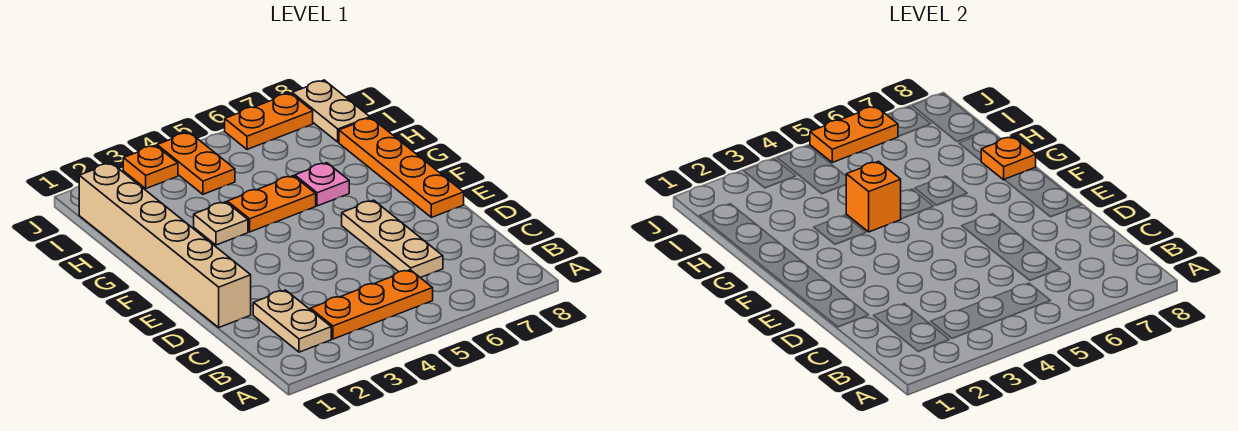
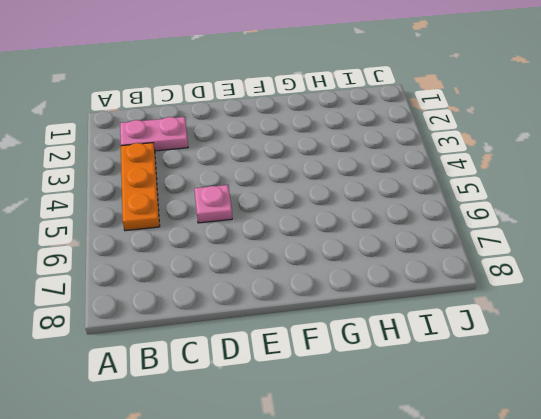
pink plate B2:C2 level 1 -> tan plate B2:C2 level 1
pink plate D5 level 1 -> pink plate G6 level 1
none -> tan plate C6:E6 level 1
none -> tan brick D1:I1 level 1
none -> orange plate E8:H8 level 1

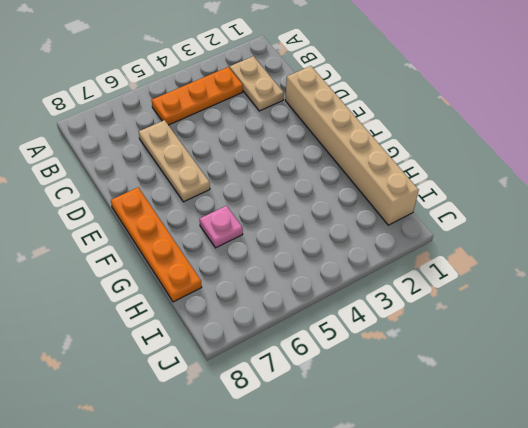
none -> tan plate G3 level 1
none -> orange plate G4:G5 level 1
none -> orange plate I4:J4 level 1

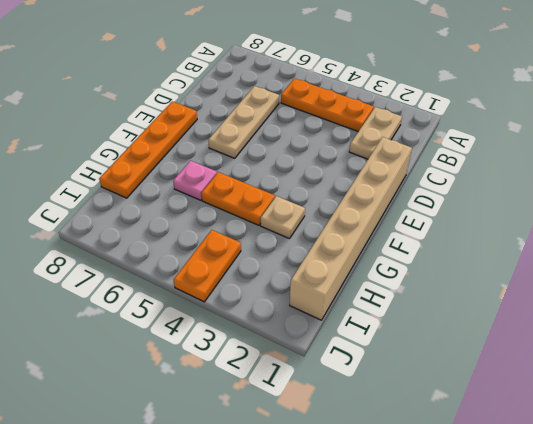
none -> tan plate I8:J8 level 1
none -> orange plate J3 level 1
none -> orange plate J6:J7 level 1

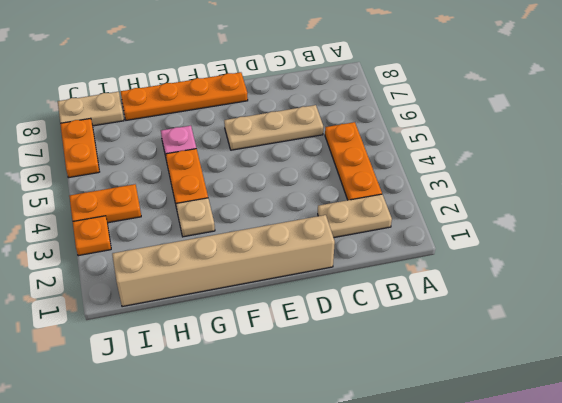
none -> orange brick G4 level 2
none -> orange plate G8 level 2
none -> orange plate J5:J6 level 2

